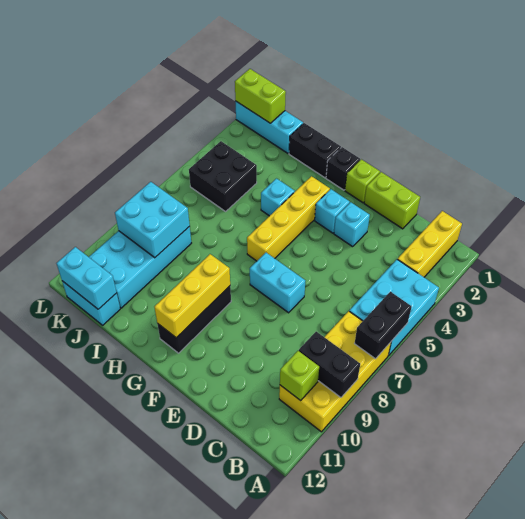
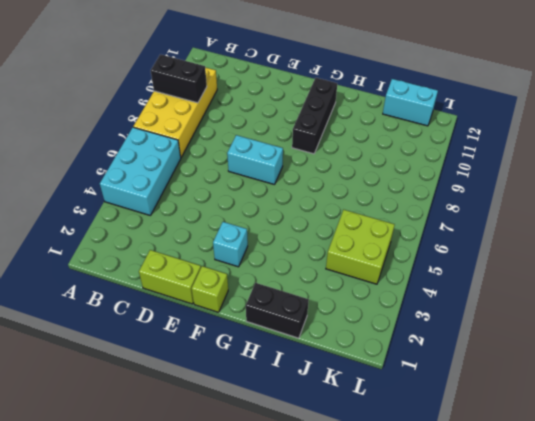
lime brick J4:K5 level 1 -> black brick J4:K5 level 1
none -> yellow brick B1:B3 level 1
none -> cyan brick E3 level 1
none -> black brick G1 level 1

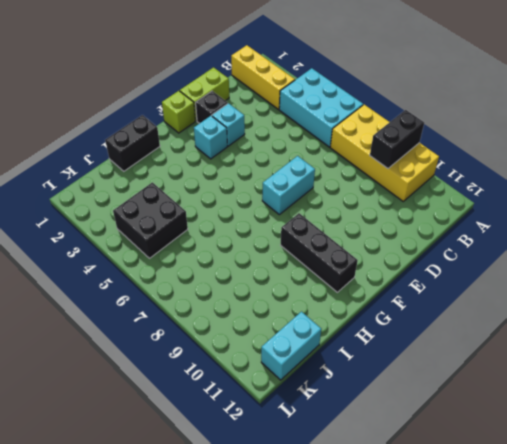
black brick E2 level 1 -> black brick G1 level 1
none -> yellow brick G3:G6 level 1
none -> cyan brick H4 level 1
none -> cyan brick J1:L1 level 1

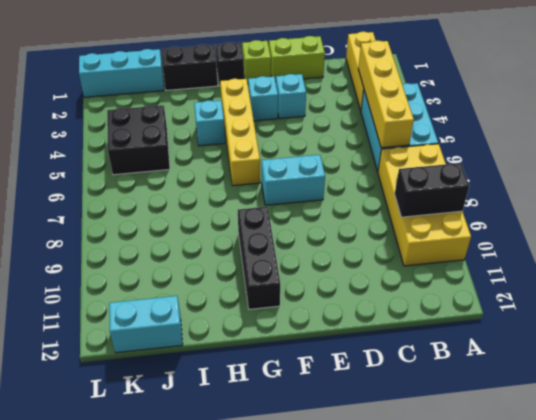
yellow brick B3:B6 level 2 -> none
none -> cyan brick J8:K11 level 1
none -> black brick A6:A7 level 2
none -> lime brick B10 level 2

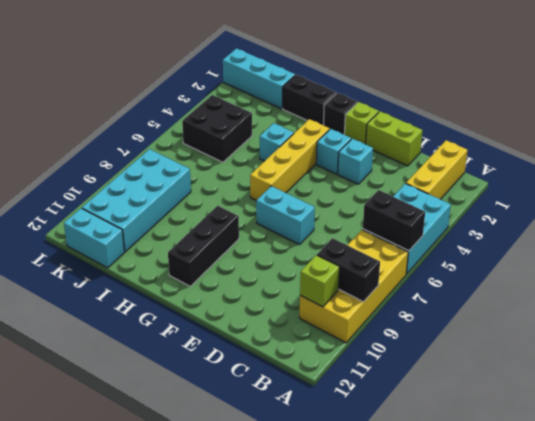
black brick A6:B6 level 2 -> black brick A6:A7 level 2
none -> yellow brick G9:G11 level 2
none -> cyan brick J8:K9 level 2
none -> cyan brick J12:K12 level 2

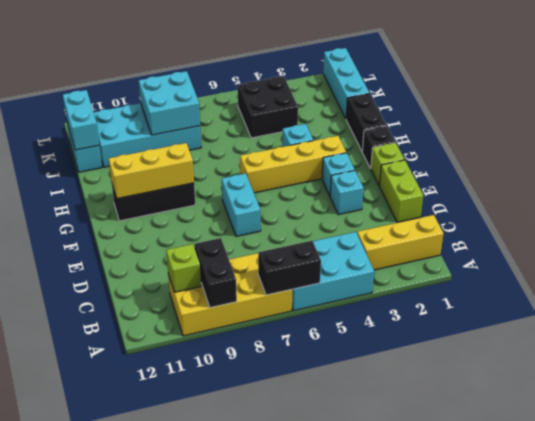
none -> lime brick K1:L1 level 2

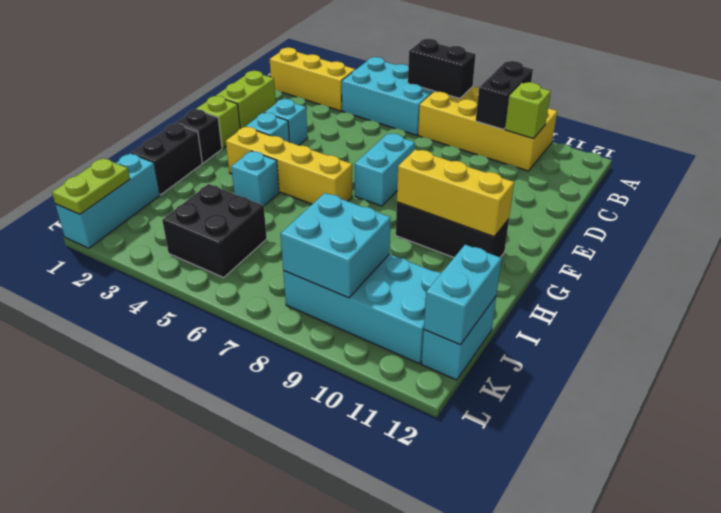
lime plate K1:L1 level 2 -> lime brick K1:L1 level 2

